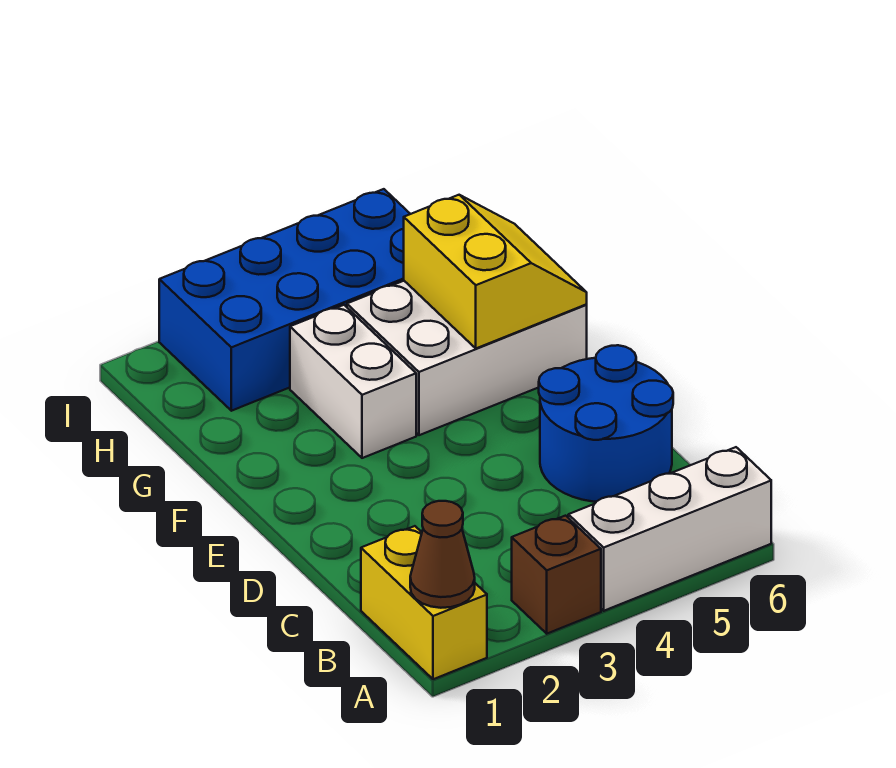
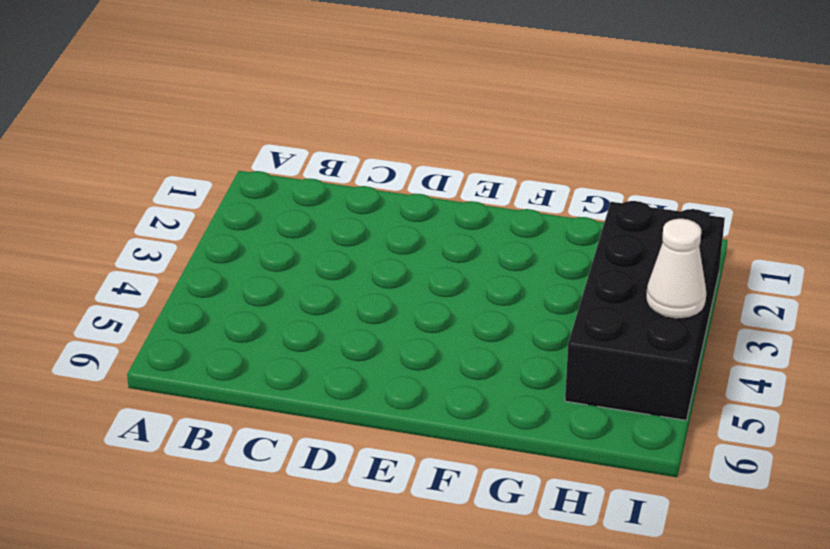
black brick H2:I5 level 1 -> blue brick H2:I5 level 1
white cone I4 level 2 -> none
none -> yellow brick A1:B1 level 1
none -> brown brick A3 level 1

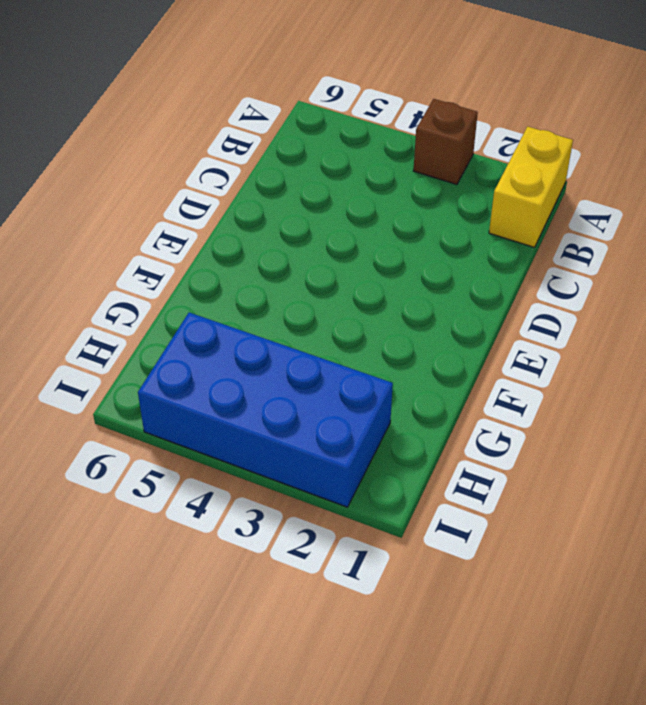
none -> white brick A4:A6 level 1
none -> blue round brick C5:D6 level 1

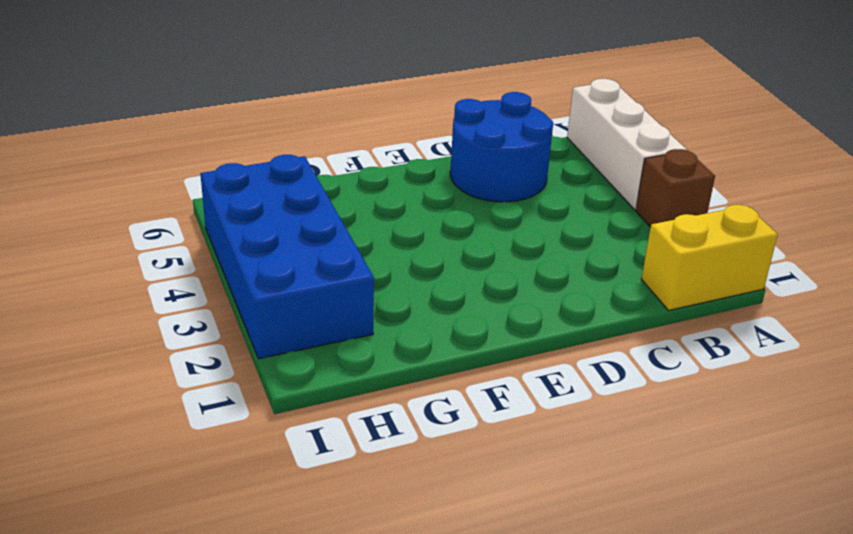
none -> white brick F3:G3 level 1
none -> white brick F4:G6 level 1

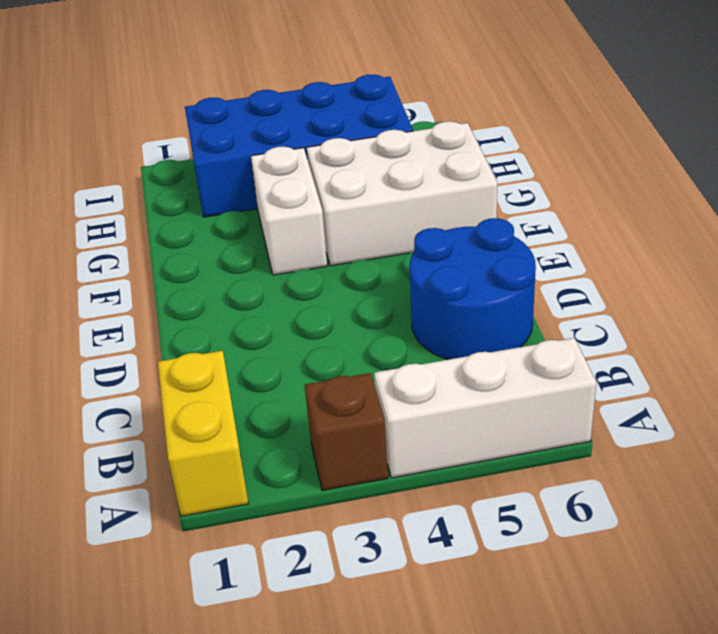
none -> brown cone A1 level 2
none -> yellow slope F5:G6 level 2 top 5

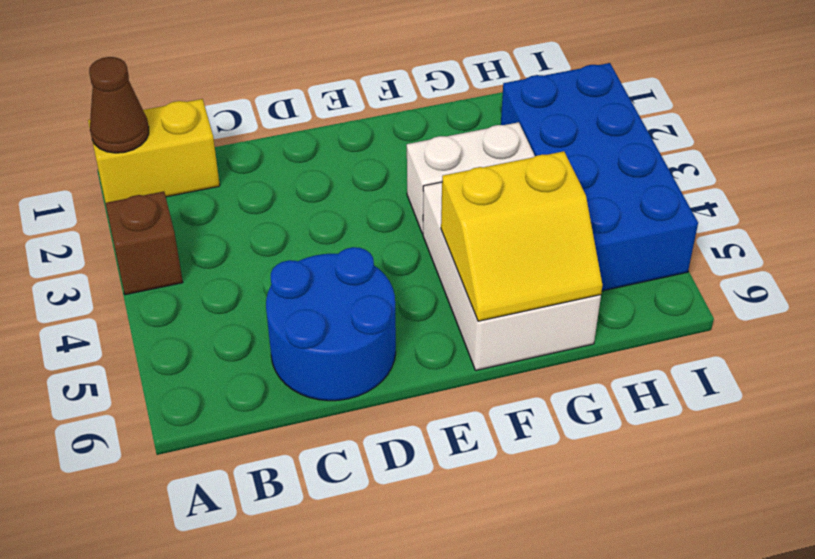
none -> white brick A4:A6 level 1

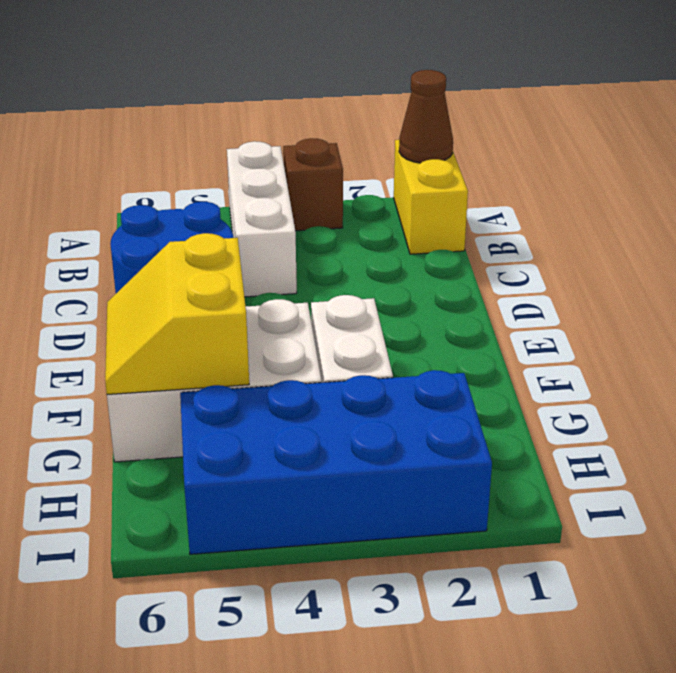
white brick A4:C4 level 1 -> white brick A4:A6 level 1

